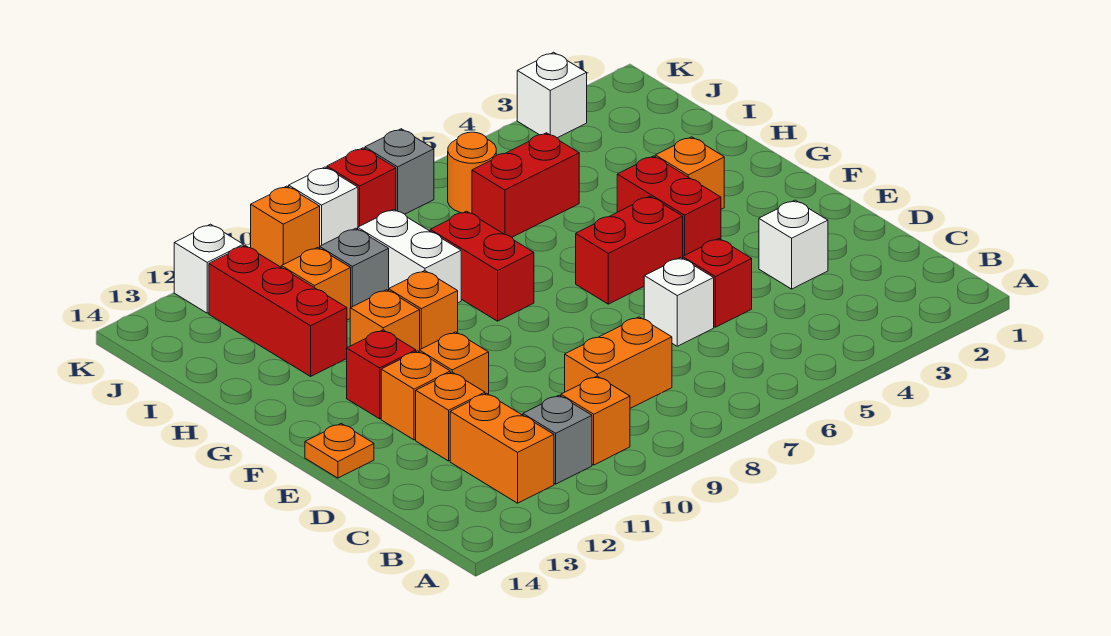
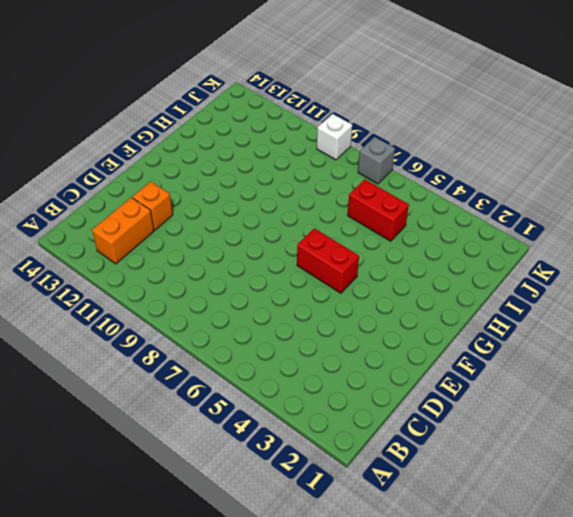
none -> orange brick B10 level 1
none -> grey brick B11 level 1
none -> orange brick C8:C9 level 1
none -> white brick D3 level 1

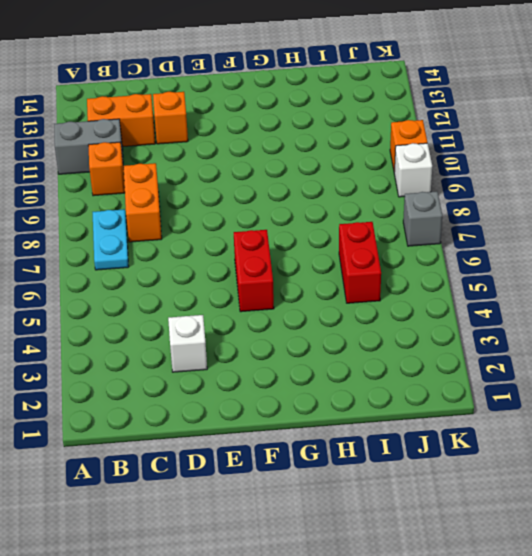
grey brick A11:B11 level 1 -> grey brick B11 level 1
cyan plate B7:B8 level 1 -> none
none -> red brick D5 level 1
none -> white brick D6 level 1
none -> orange brick E11 level 1
none -> orange brick E12 level 1

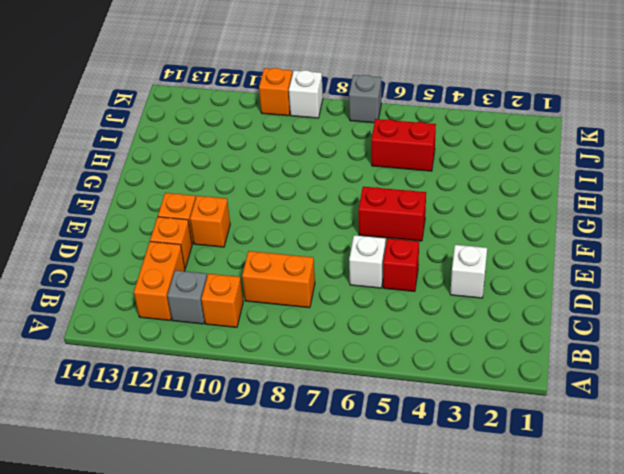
none -> orange plate E14 level 1
none -> red brick F4:G4 level 1
none -> red brick F12 level 1
none -> orange brick G3 level 1

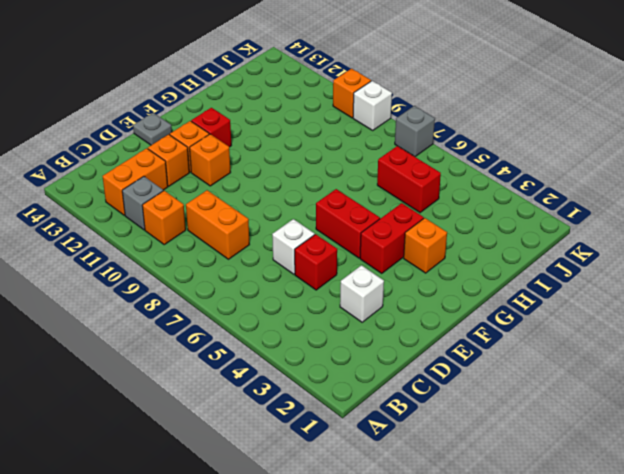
grey plate E14 level 1 -> orange plate E14 level 1
none -> red brick G8:H8 level 1
none -> orange brick G10 level 1
none -> orange brick G11 level 1
none -> white brick H9:I9 level 1

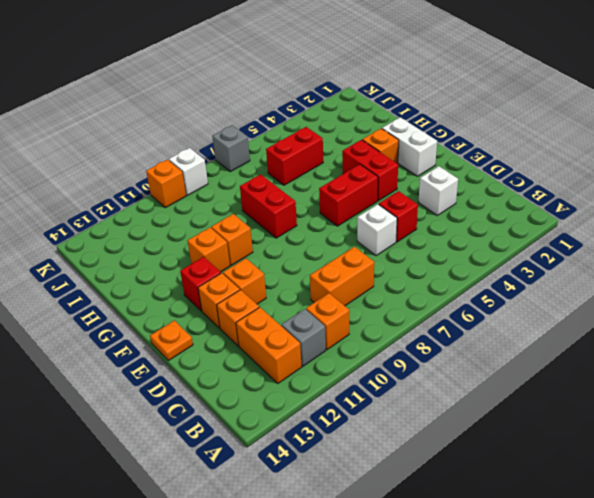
white brick F2:G2 level 1 -> white brick H9:I9 level 1
none -> red brick H12:J12 level 1
none -> grey brick I10 level 1
none -> orange brick I11 level 1
none -> orange round brick J6 level 1

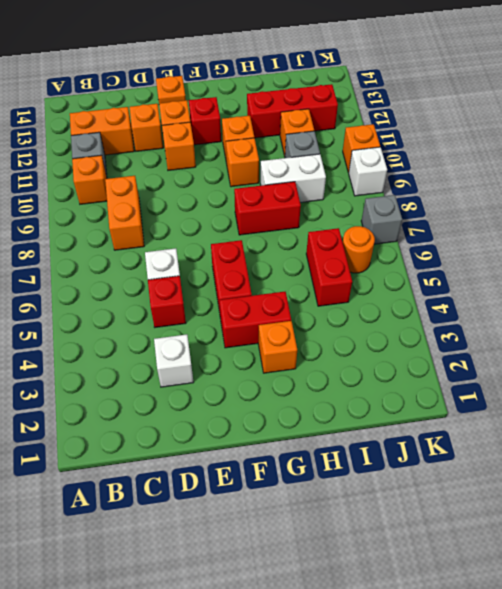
none -> white brick K3 level 1
none -> red brick K8 level 1
none -> white brick K12 level 1

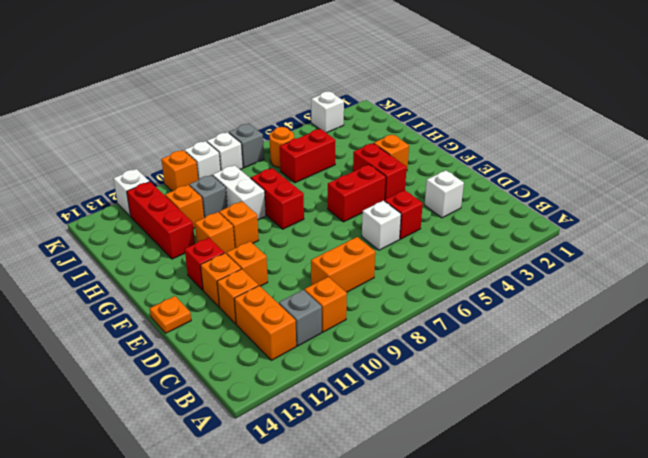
white brick K8 level 1 -> red brick K8 level 1

